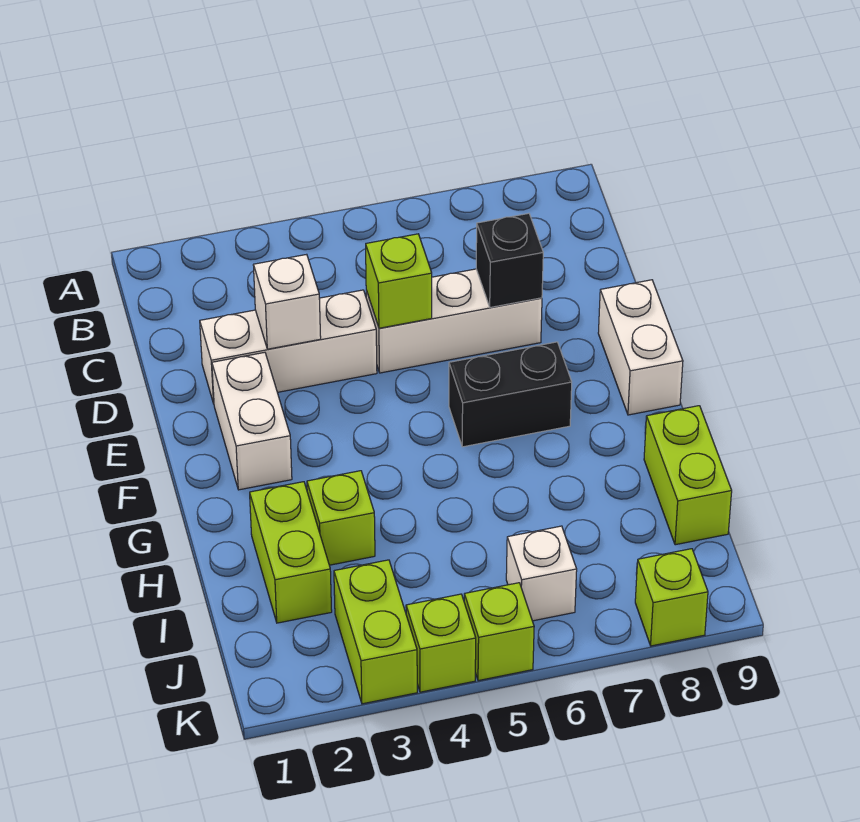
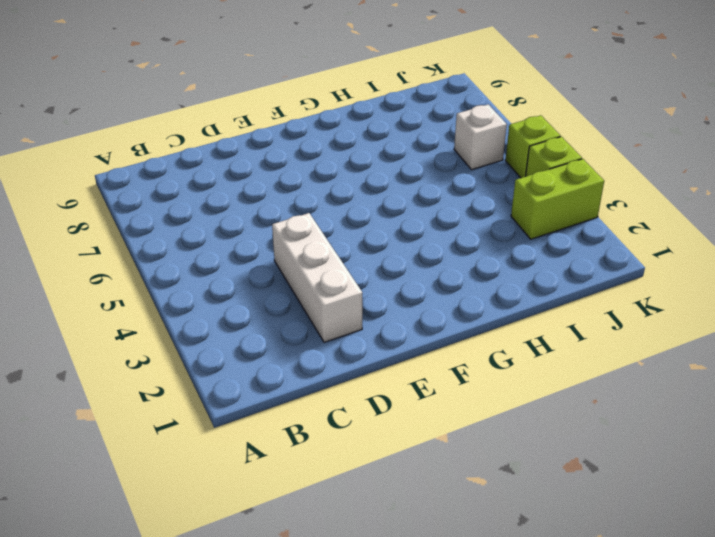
none -> white brick D5:D7 level 1
none -> white brick E2:F2 level 1
none -> white brick E9:F9 level 1

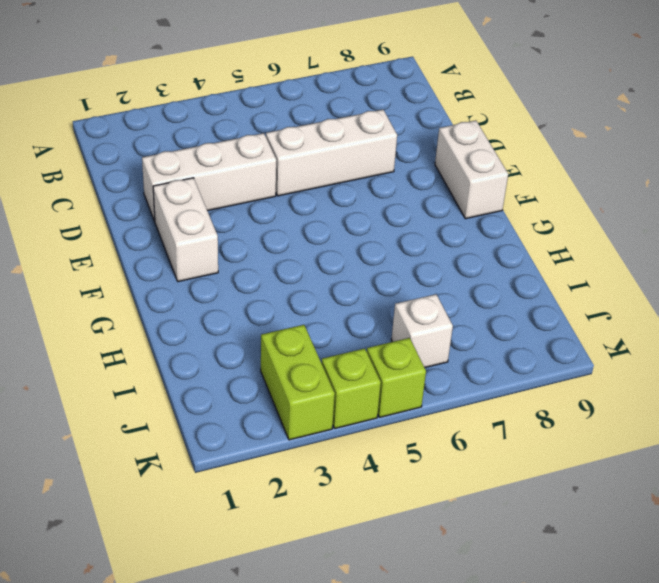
none -> black brick F6:F7 level 1
none -> lime brick H2:I2 level 1
none -> lime brick H3 level 1

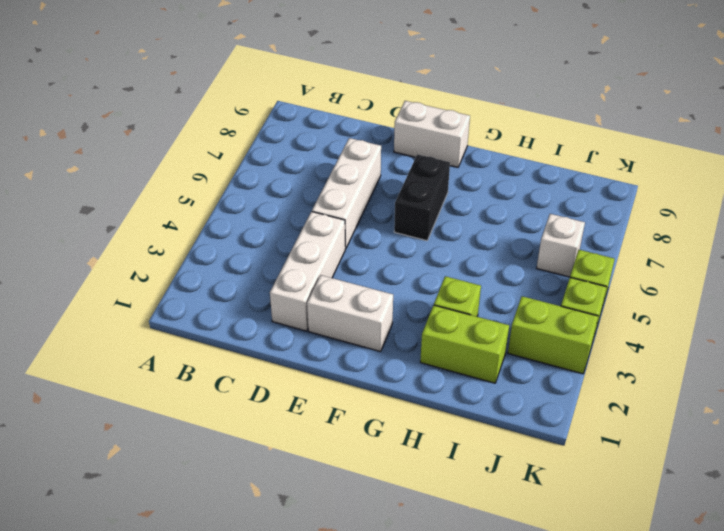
none -> lime brick H9:I9 level 1
none -> lime brick K8 level 1
none -> white brick D3 level 2

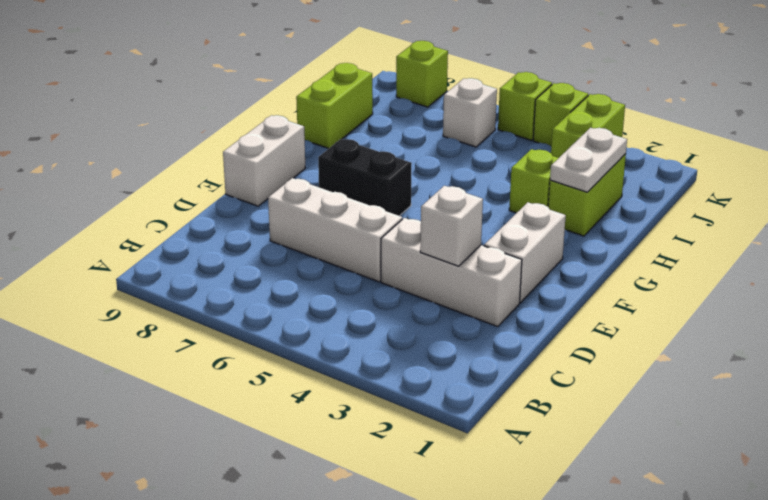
white plate H2:I2 level 2 -> none
none -> lime brick D5 level 2
none -> black brick D7 level 2

